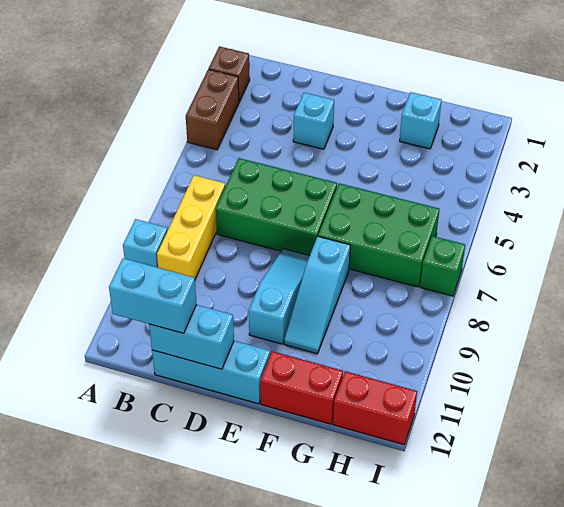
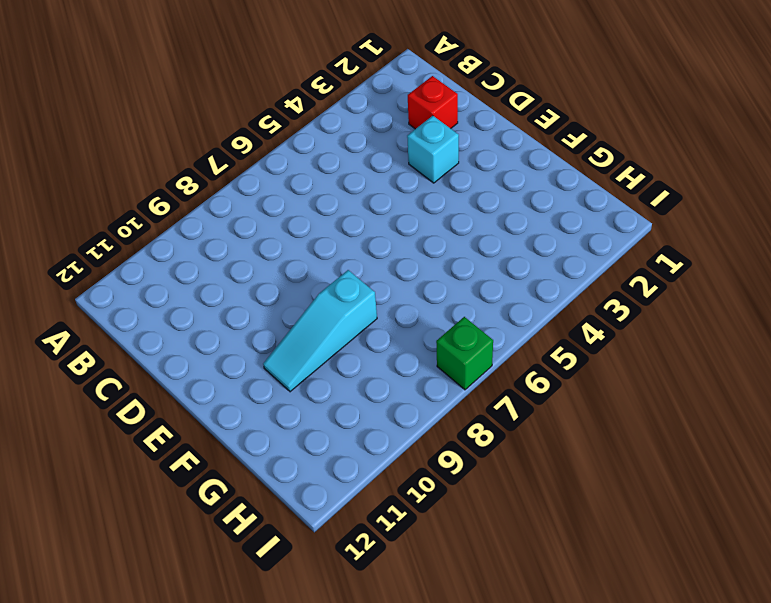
red brick C2 level 1 -> none
none -> brown brick A2 level 1
none -> brown brick A3:A4 level 1
none -> cyan brick A9 level 1

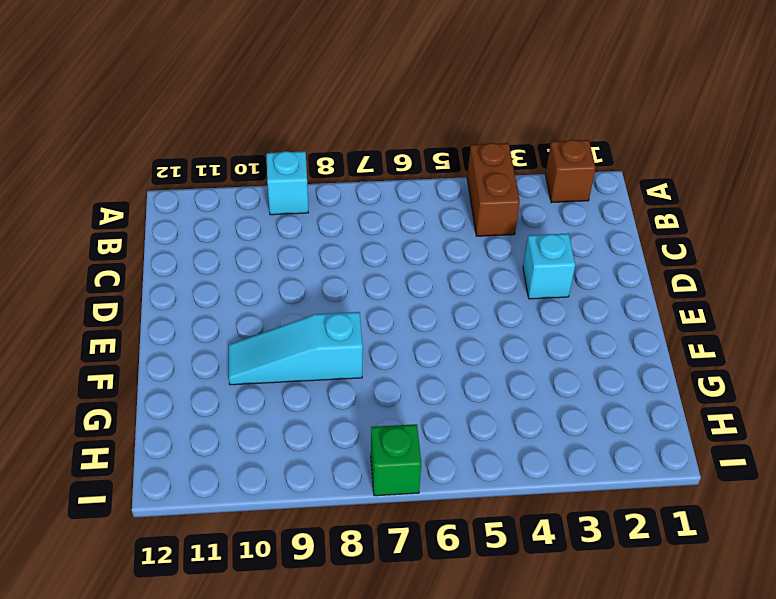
brown brick A4:B4 level 1 -> brown brick A3:A4 level 1
none -> yellow brick B7:B9 level 1
none -> green brick C6:E7 level 1
none -> cyan brick C12:E12 level 1

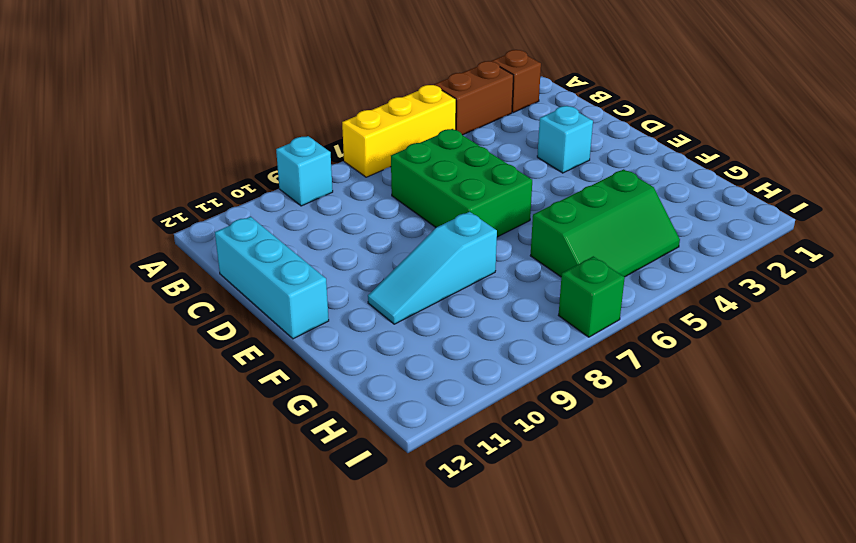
yellow brick A5:A7 level 1 -> yellow brick B7:B9 level 1
green slope G4:H6 level 1 top G -> green brick F6:H7 level 1
none -> cyan slope E8:E10 level 1 top 10
none -> red brick F12:G12 level 1
none -> cyan brick G2 level 1

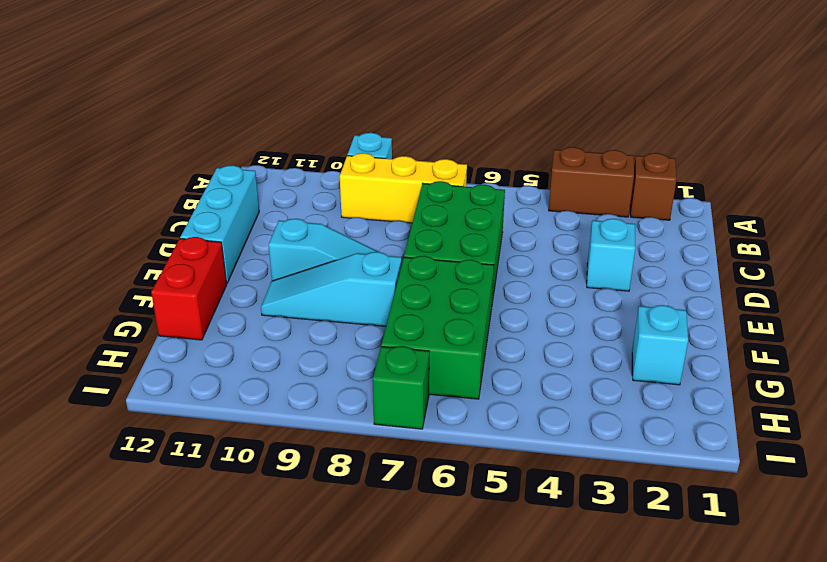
none -> red brick H12:I12 level 1
none -> cyan brick C12:D12 level 2
none -> cyan brick B12:C12 level 3

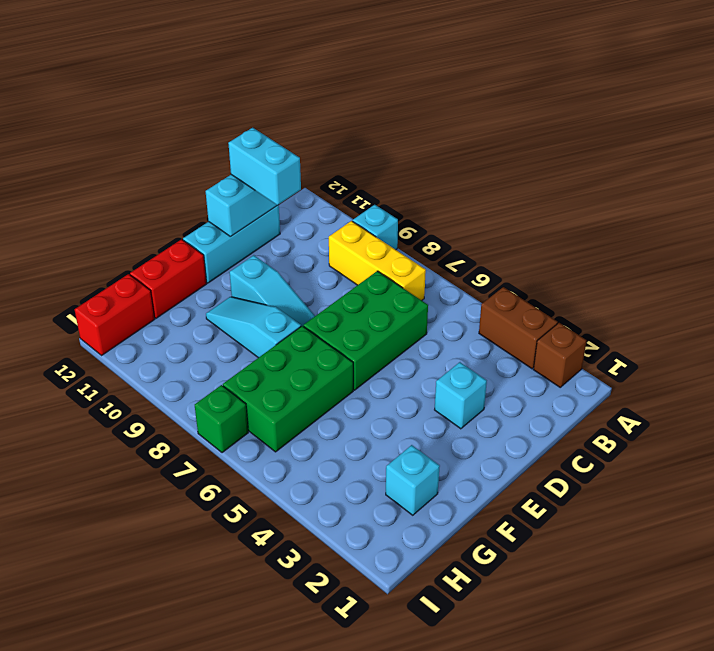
cyan brick C11:C12 level 3 -> cyan brick B12:C12 level 3

